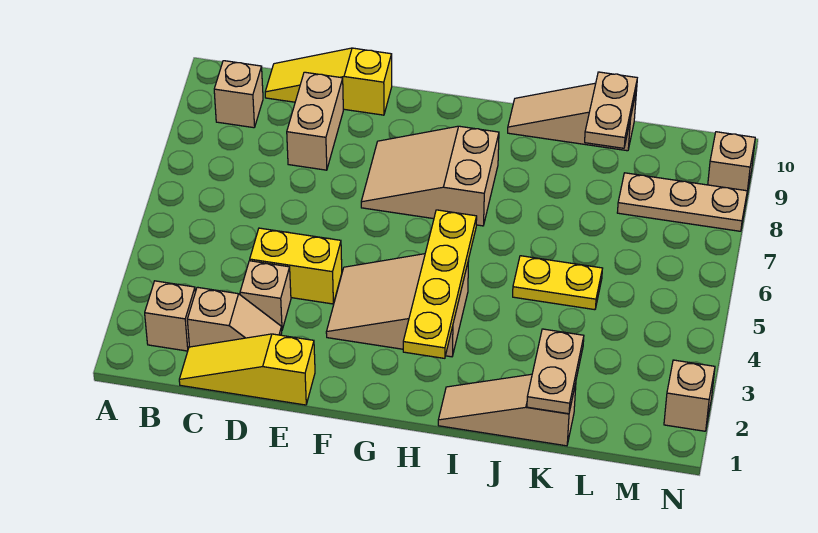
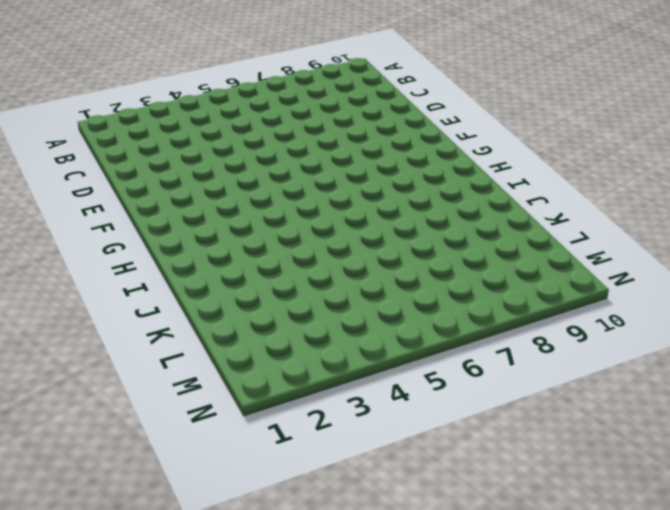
none -> tan brick B2 level 1
none -> tan brick B9 level 1
none -> yellow slope C1:E1 level 1 top E

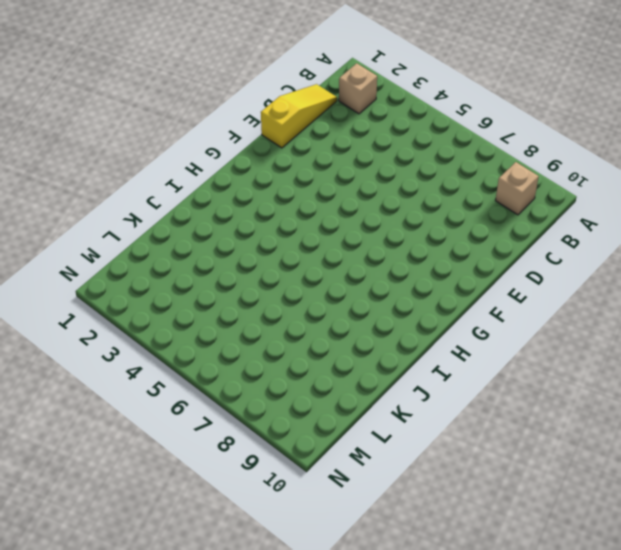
none -> tan slope C2:D2 level 1 top C
none -> yellow slope C10:E10 level 1 top E
none -> tan brick D3 level 1

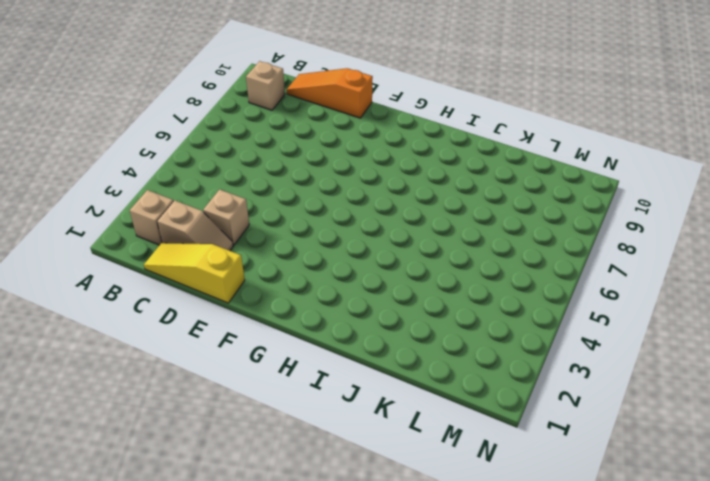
orange slope C10:E10 level 1 top E -> yellow slope C10:E10 level 1 top E
none -> yellow brick D4:E4 level 1
none -> tan brick D8:D9 level 1
none -> tan slope F3:H4 level 1 top H

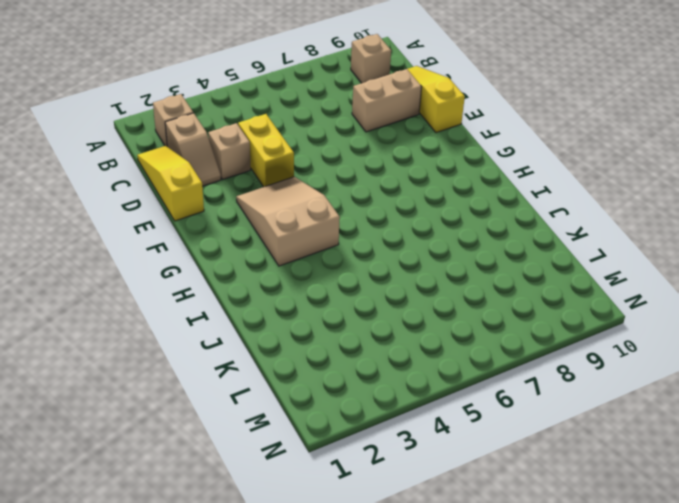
none -> tan slope F7:H8 level 1 top H
none -> tan slope I1:K1 level 1 top K
none -> tan slope I10:K10 level 1 top K

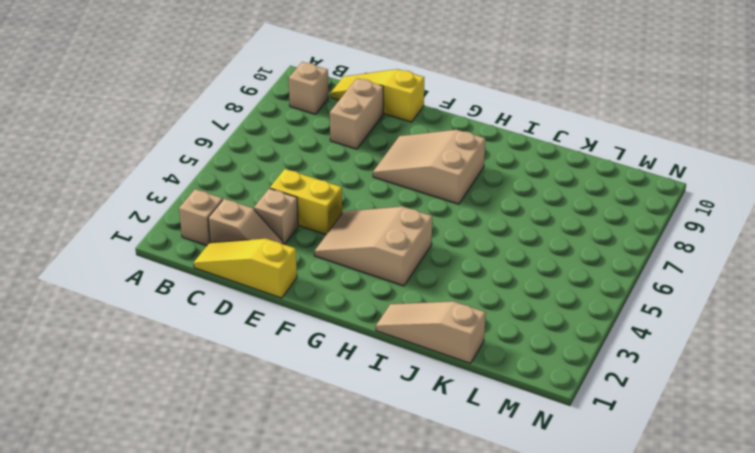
none -> tan slope I10:K10 level 1 top K
none -> yellow plate J5:K5 level 1
none -> tan plate L8:N8 level 1

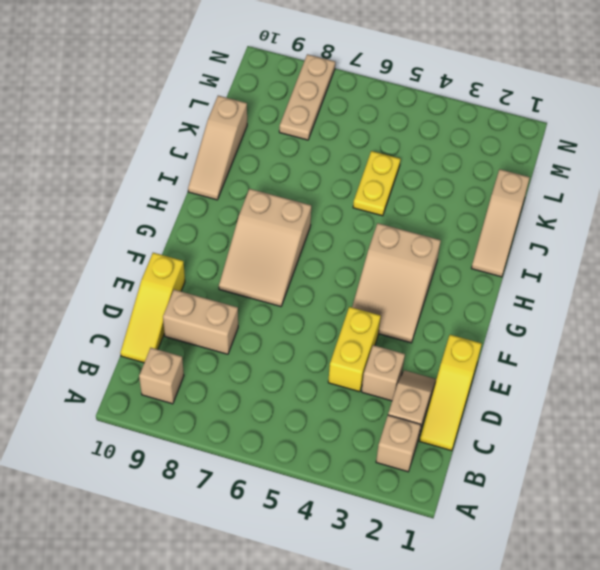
none -> tan brick N2 level 1
none -> tan brick N9 level 1
none -> yellow plate H2:H5 level 2

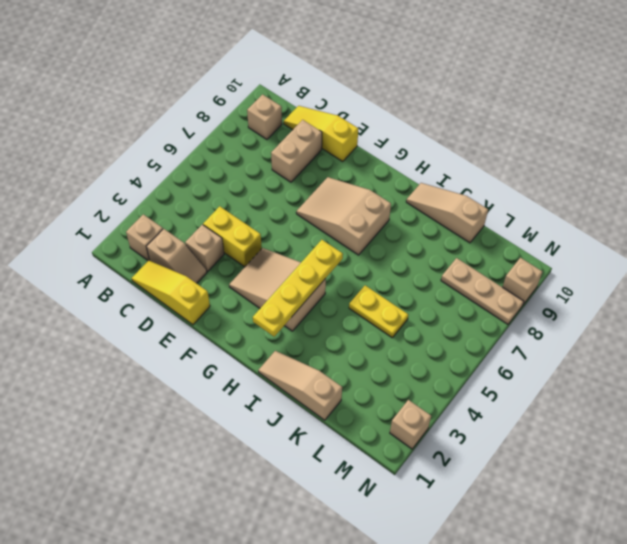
none -> tan plate K1:K2 level 2
none -> tan plate K9:K10 level 2

